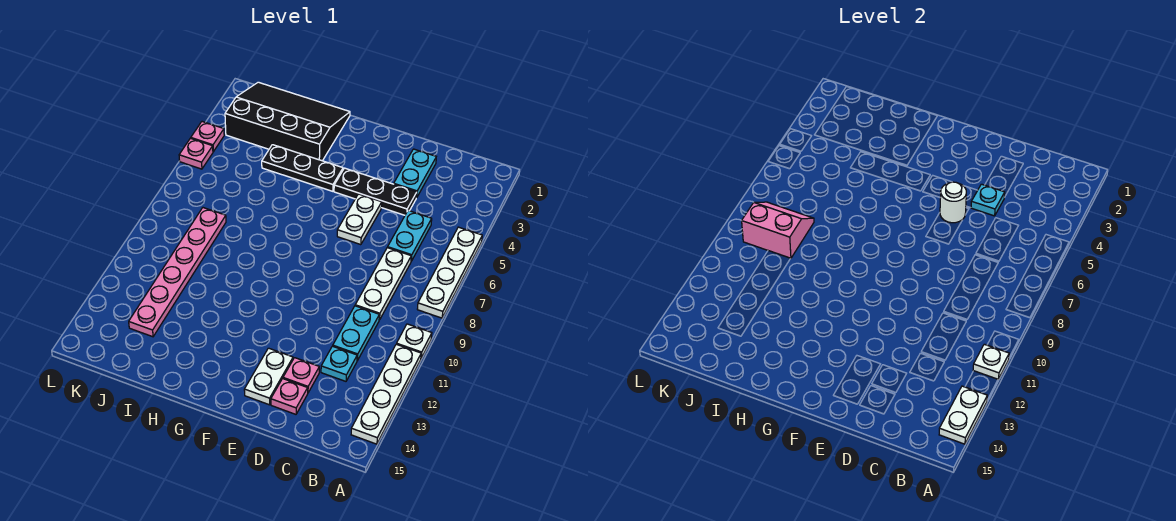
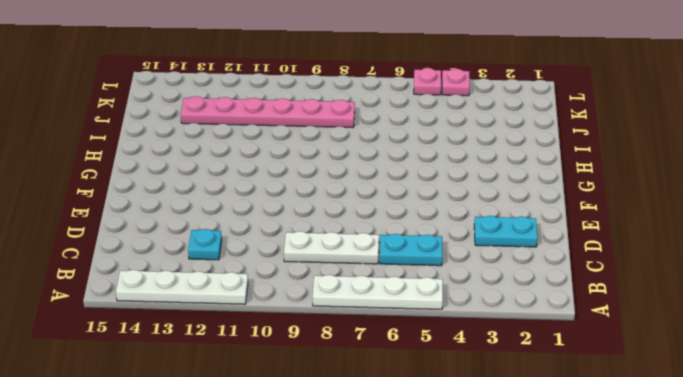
none -> white plate A10 level 1
none -> cyan plate C10:C11 level 1
none -> black plate D4:F4 level 1

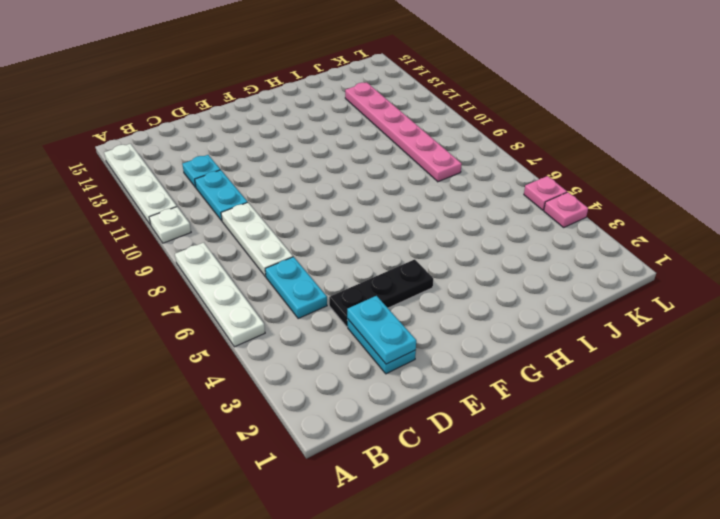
cyan plate D2:D3 level 2 -> none
none -> pink plate D13 level 1
none -> pink plate D14 level 1
none -> white plate E5:E6 level 1

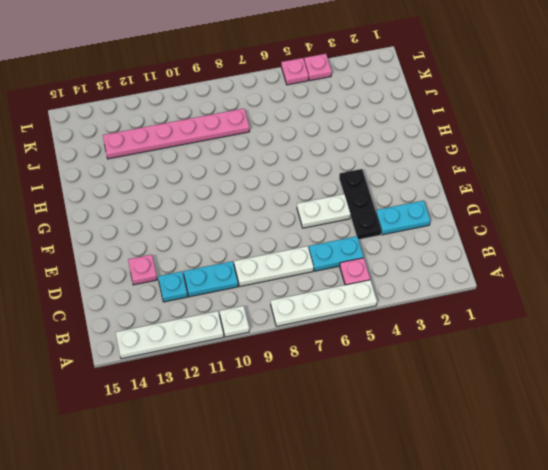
pink plate B5 level 1 -> pink plate D14 level 1
none -> white plate E13:E14 level 1
none -> black plate G4:I4 level 1
none -> black slope H1:K3 level 1 top 3

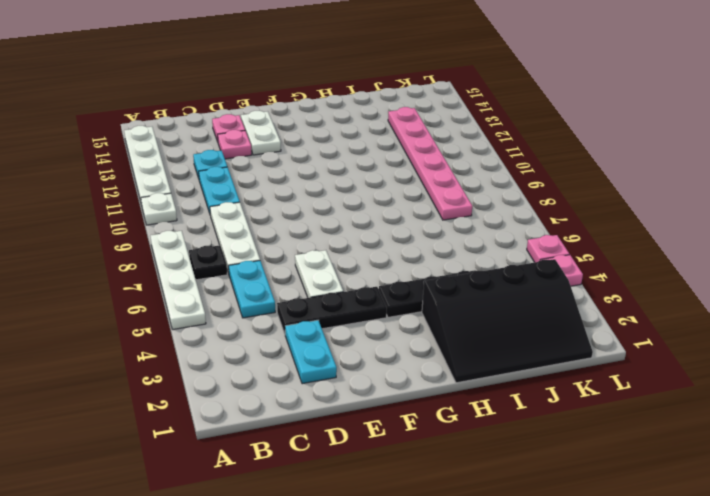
black plate B7 level 1 -> none
none -> white plate A11 level 2
none -> white plate A13:A14 level 2
none -> cyan plate D4 level 2

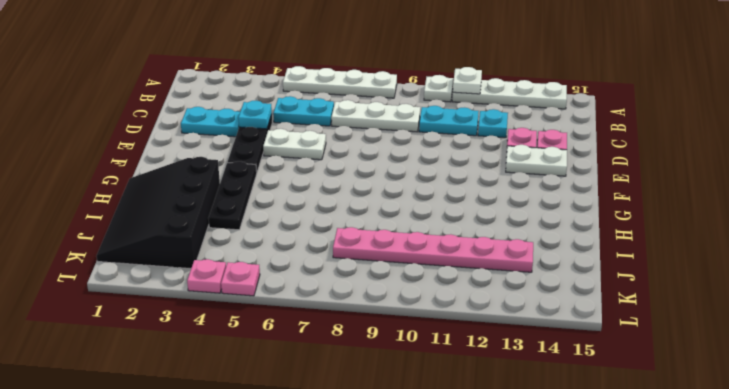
none -> white plate A13:A14 level 2
none -> white round brick E5 level 2
none -> pink slope J8:K9 level 2 top 9

